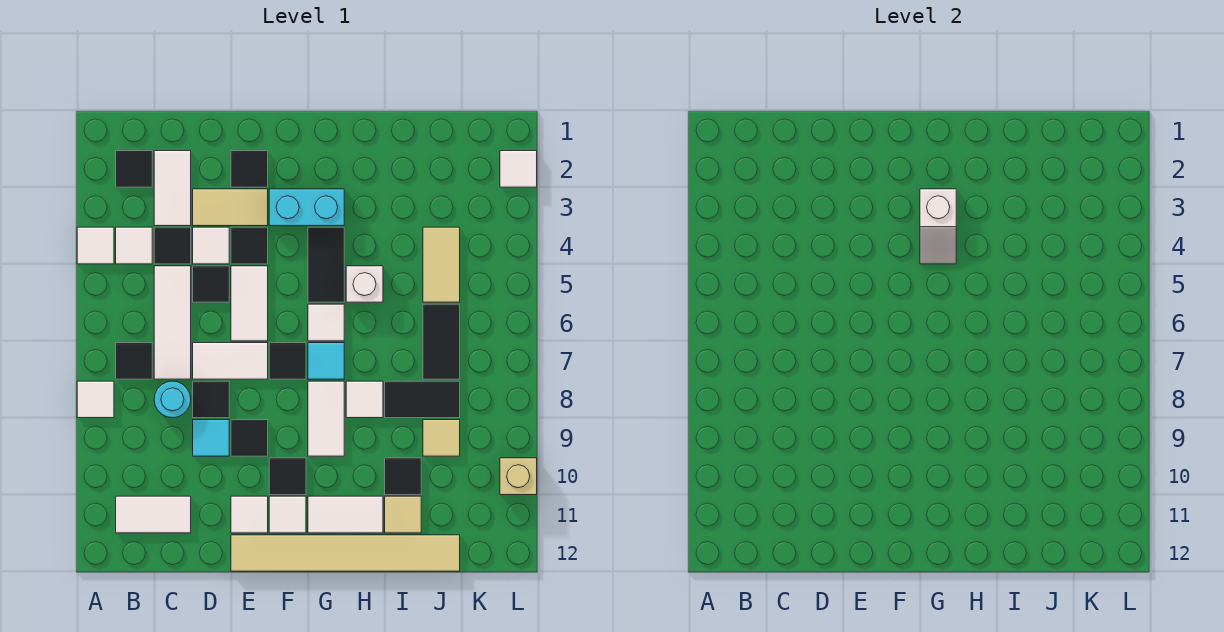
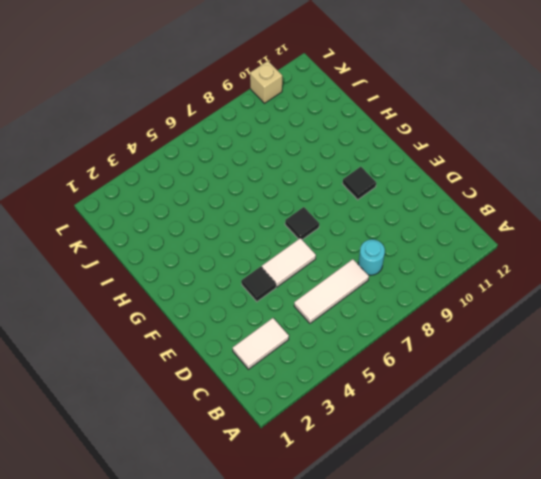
none -> white tile A4 level 1
none -> white tile A8 level 1
none -> black tile B2 level 1
none -> white tile B4 level 1

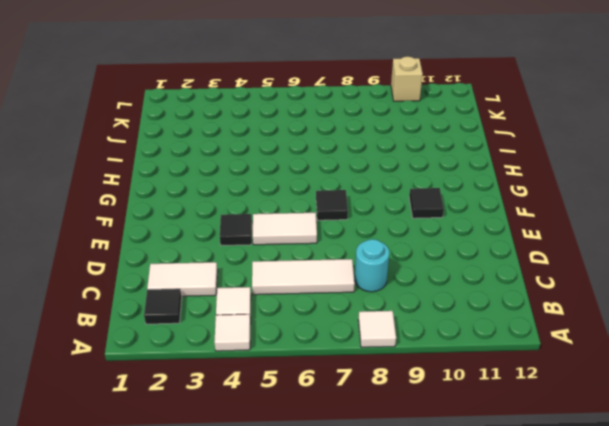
none -> black tile B7 level 1
none -> white tile B11:C11 level 1
none -> black tile C4 level 1
none -> tan tile D3:E3 level 1

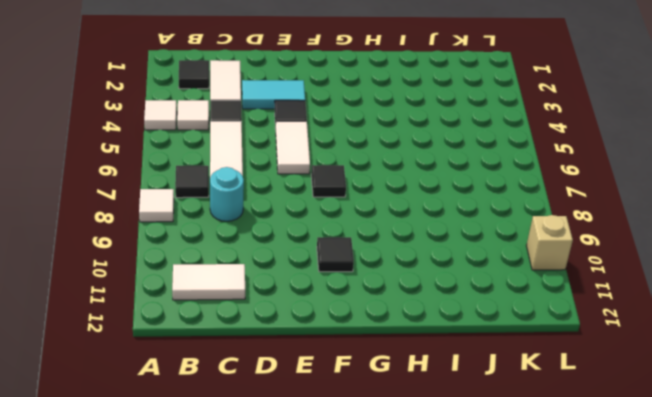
cyan tile D3:E3 level 1 -> tan tile D3:E3 level 1
none -> white tile D4 level 1
none -> black tile D5 level 1
none -> white tile D7:E7 level 1
none -> black tile D8 level 1

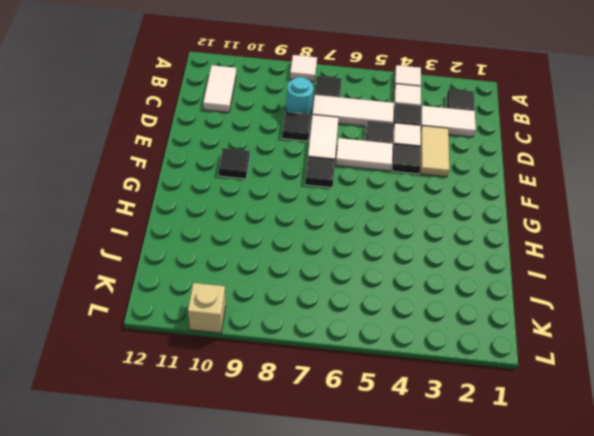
none -> cyan tile D9 level 1
none -> black tile E2 level 1
none -> black tile E9 level 1
none -> white tile E11 level 1

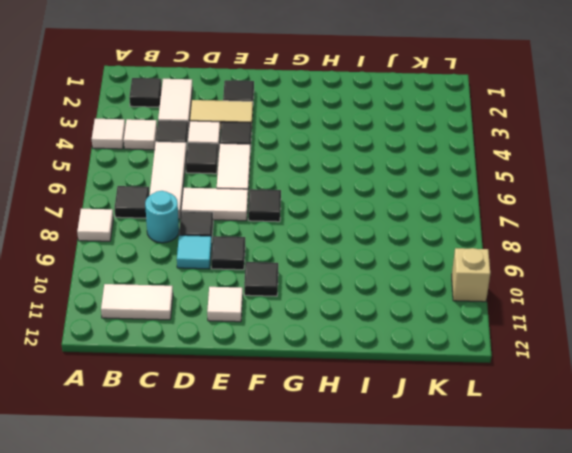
none -> tan tile E12:J12 level 1
none -> cyan brick F3:G3 level 1
none -> white tile F11 level 1
none -> black tile G4:G5 level 1

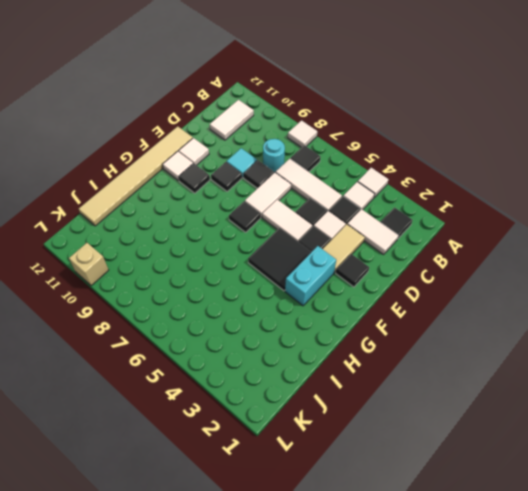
black tile F4:G5 level 1 -> black tile G4:G5 level 1
none -> white tile G6 level 1
none -> cyan tile G7 level 1
none -> white tile G8:G9 level 1
none -> white tile G11:H11 level 1

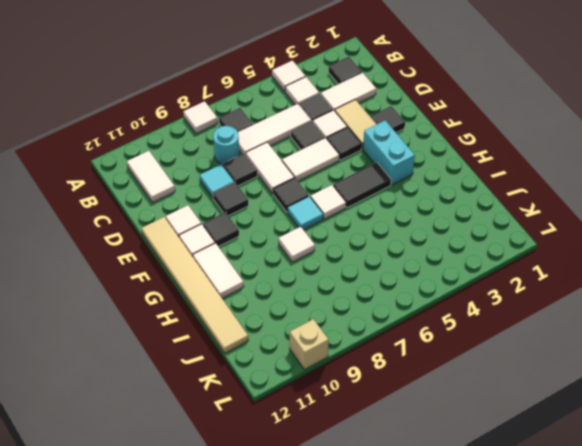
none -> white tile G8:G9 level 1
none -> white brick H5 level 1
none -> black tile I8:J8 level 1
none -> black tile I10 level 1

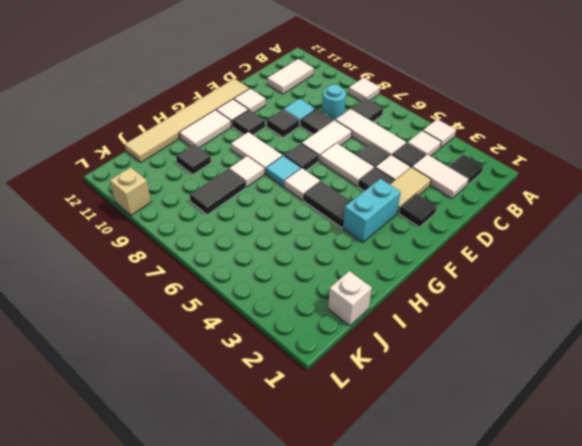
white brick J1 level 1 -> white brick H5 level 1
none -> tan tile I11 level 1
none -> tan tile J4:J5 level 1
none -> black tile J6:J7 level 1
none -> tan tile J9 level 1

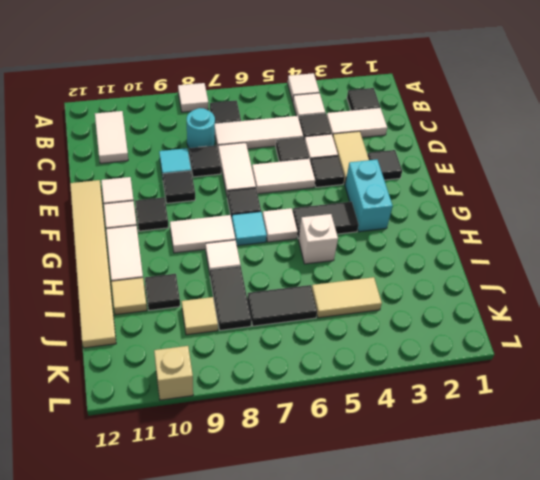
none -> white tile L2 level 1
none -> white slope G3:G4 level 2 top 3

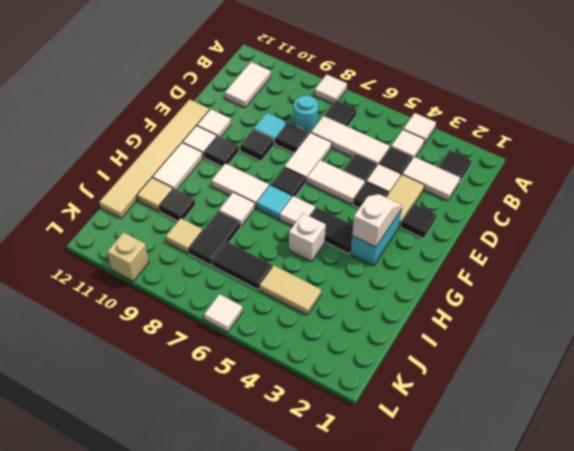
white slope F3:G3 level 2 top G -> white slope G3:G4 level 2 top 3
white tile L6 level 1 -> white tile L2 level 1

